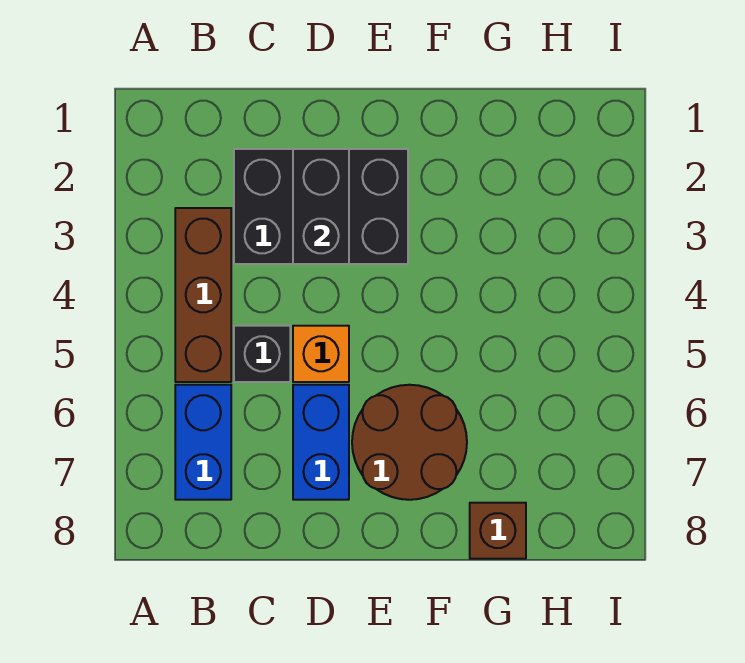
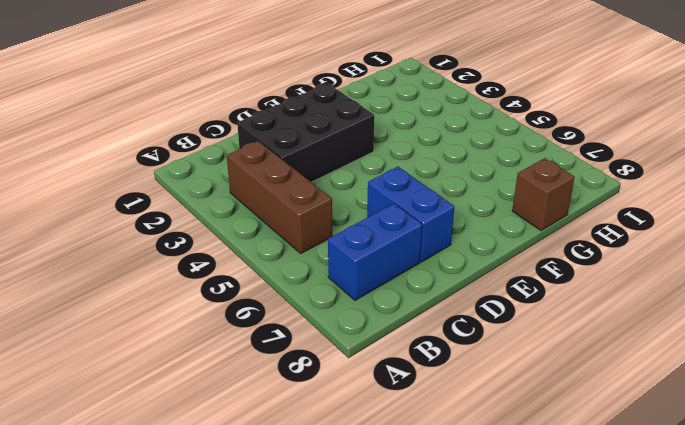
blue brick B7:C7 level 1 -> blue brick B6:B7 level 1
none -> black brick C5 level 1
none -> orange brick D5 level 1

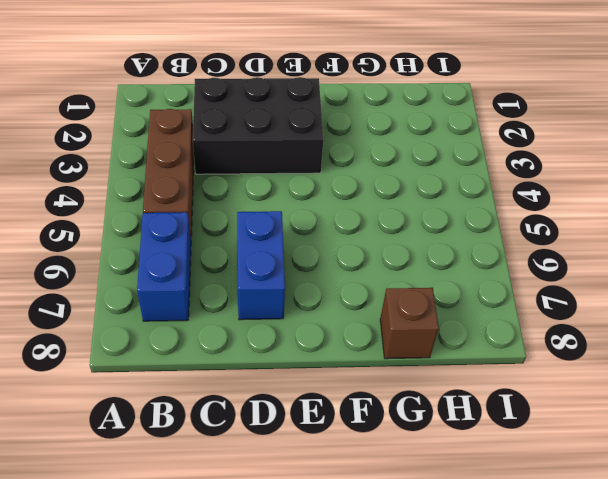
none -> black brick C5 level 1
none -> orange brick D5 level 1

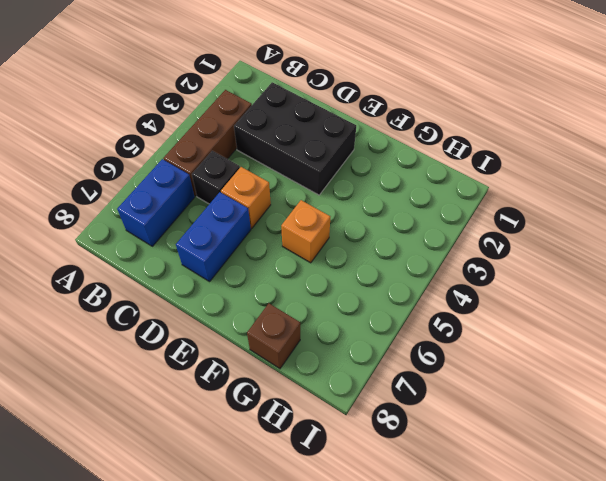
orange brick F5 level 1 -> none
none -> brown round brick E6:F7 level 1
none -> black brick D2:D3 level 2

